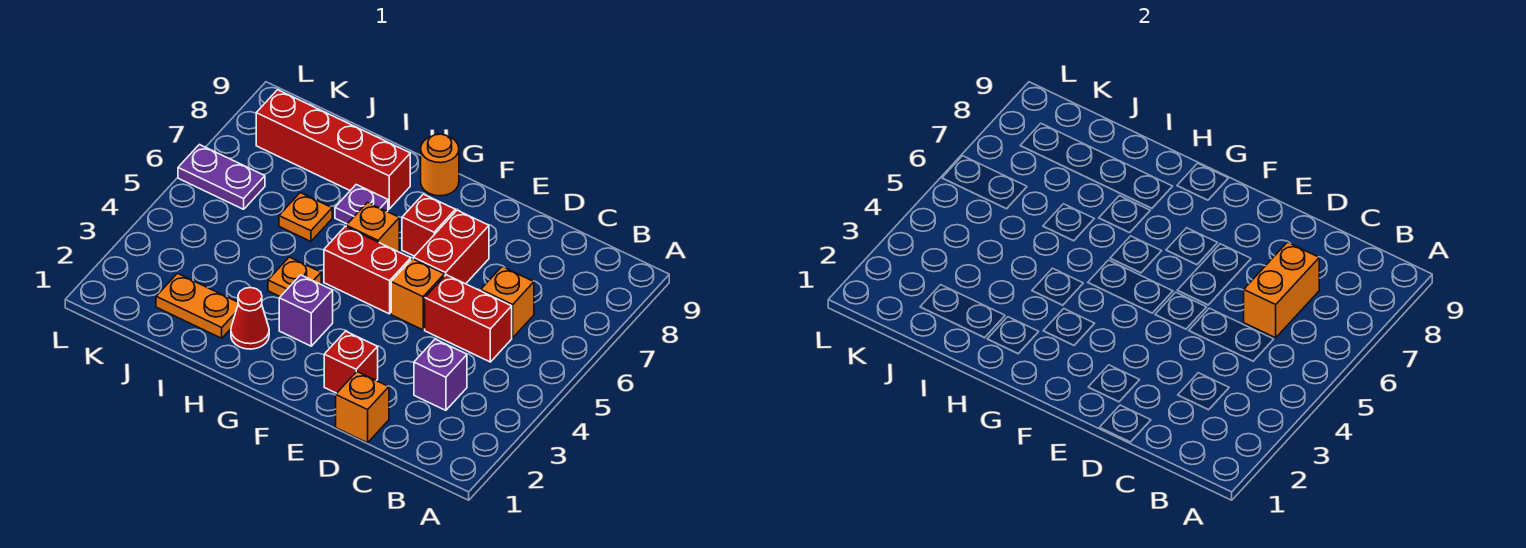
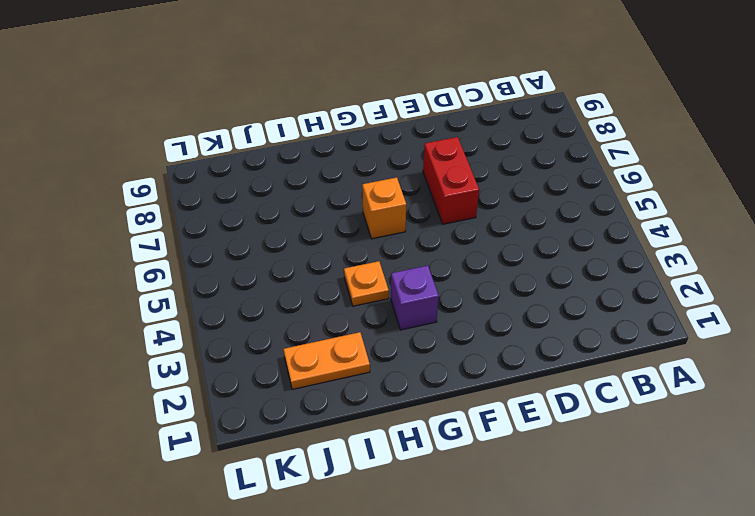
none -> purple brick C3 level 1
none -> red brick C5:D5 level 1
none -> orange brick C6 level 1

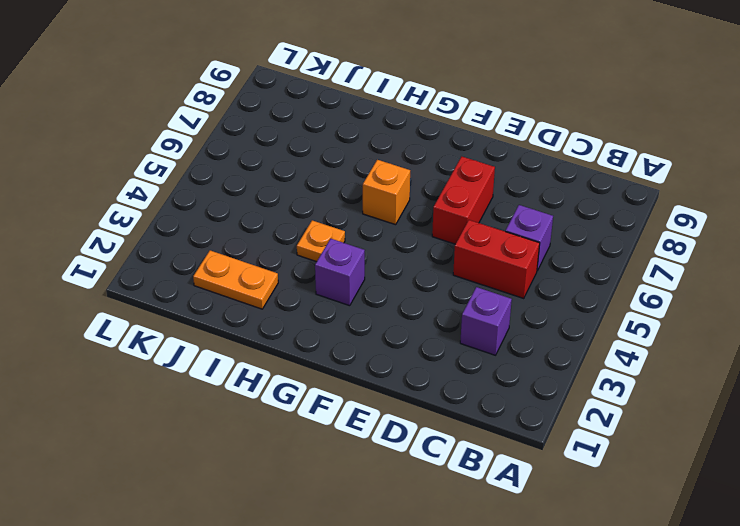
purple brick C6 level 1 -> orange brick C6 level 1
none -> orange brick D1 level 1
none -> red brick E2 level 1
none -> orange brick E5 level 1

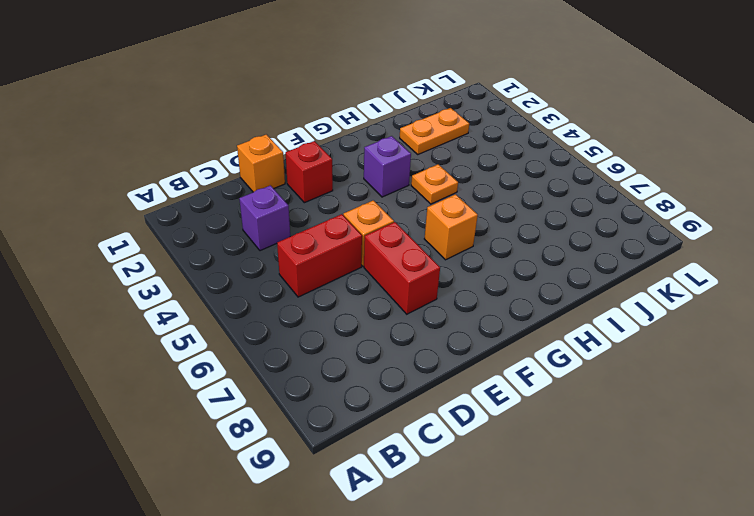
none -> orange brick C6 level 1
none -> red brick F5:G5 level 1
none -> red brick F7 level 1

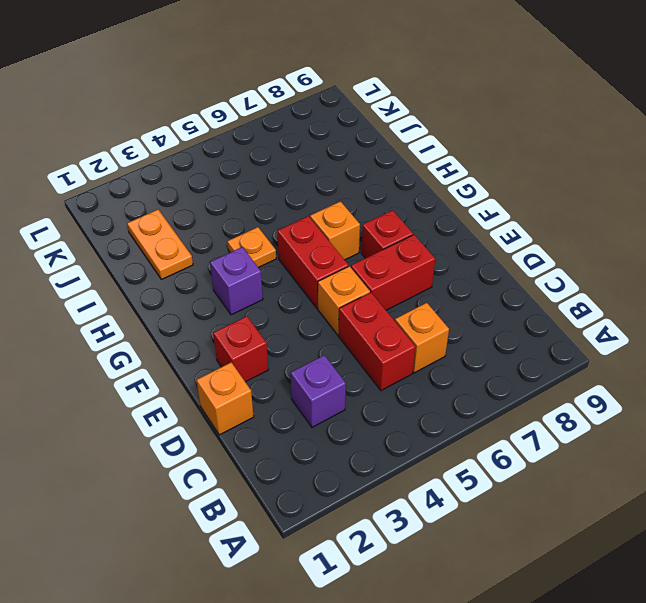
none -> orange round brick G9 level 1
none -> red cone H2 level 1
none -> purple plate H7 level 1

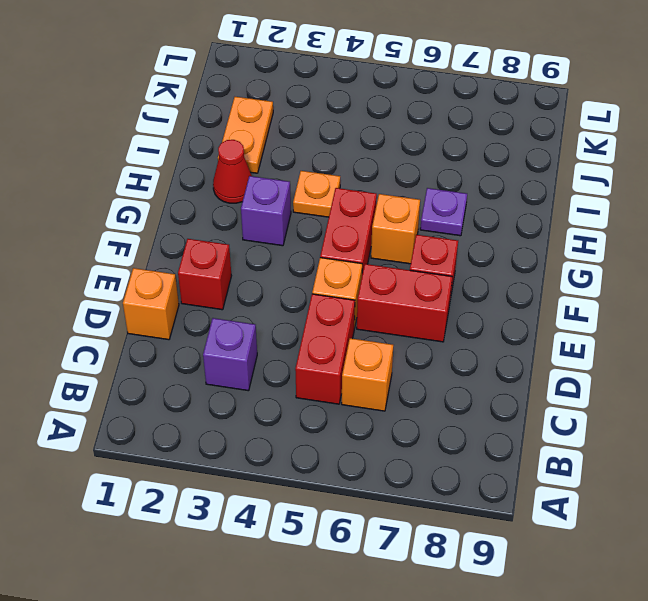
none -> orange round brick G9 level 1
none -> red brick H8:K8 level 1
none -> orange plate I6 level 1

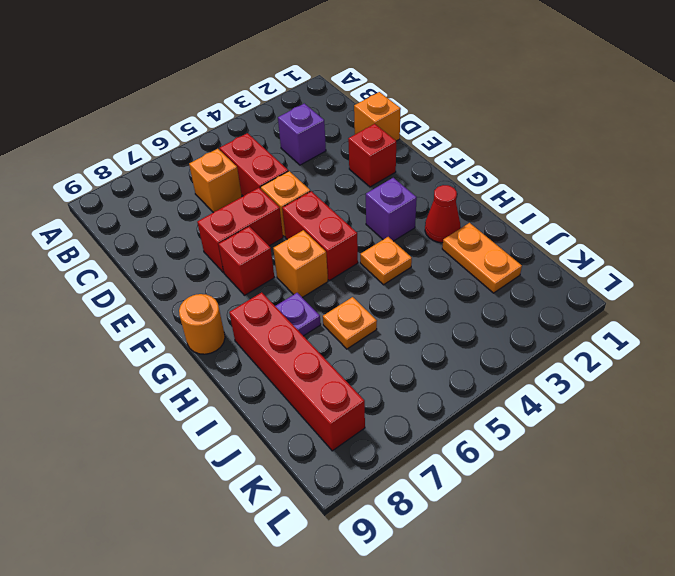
none -> purple plate K6:L6 level 1
none -> orange brick C6:C7 level 2

